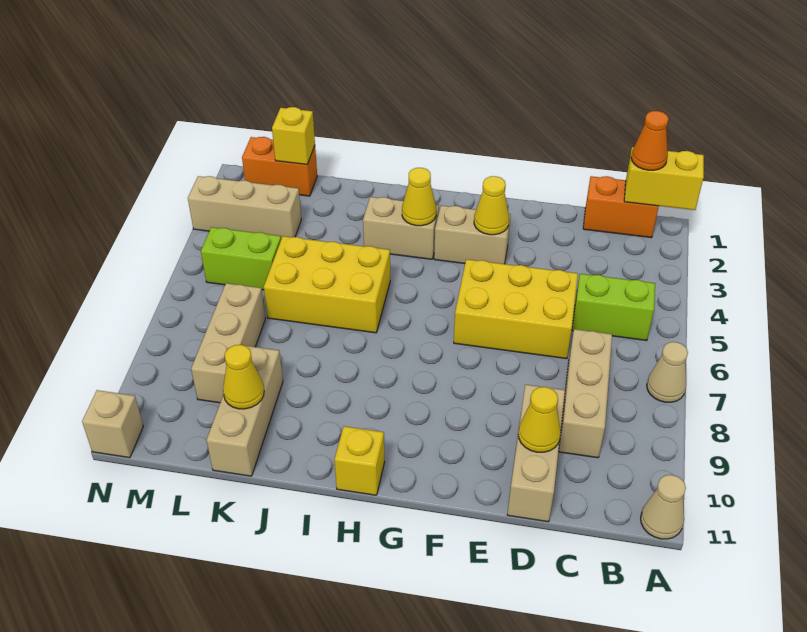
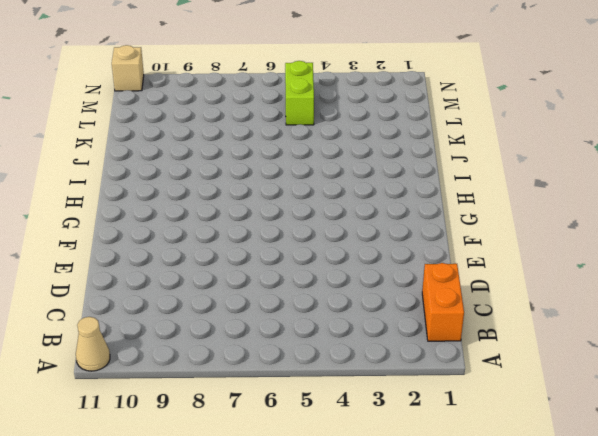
none -> tan cone A7 level 1
none -> lime brick B5:C5 level 1
none -> tan brick C7:C9 level 1

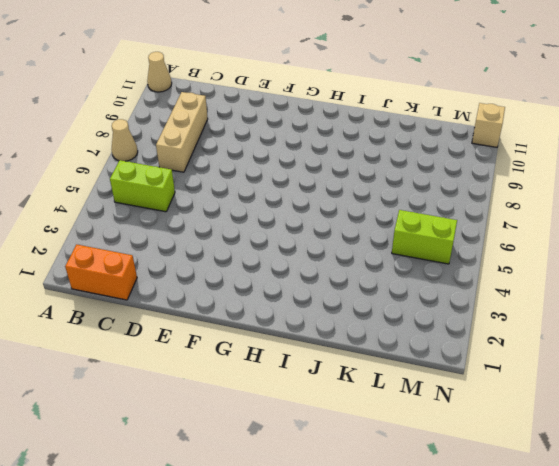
none -> yellow brick D5:F6 level 1
none -> tan brick D9:D11 level 1
none -> tan brick F3:G3 level 1

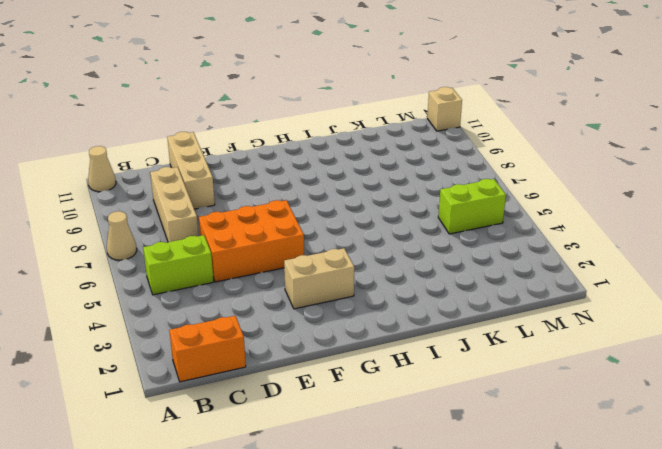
orange brick D5:F6 level 1 -> yellow brick D5:F6 level 1
none -> tan brick H3:I3 level 1
none -> yellow brick H11 level 1
none -> yellow brick I5:K6 level 1

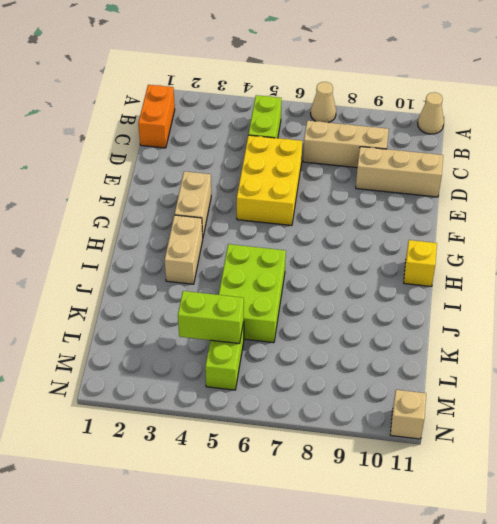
lime brick I5:K6 level 1 -> yellow brick I5:K6 level 1
lime brick L4:L5 level 2 -> none
none -> tan brick K9:K11 level 1
none -> orange brick L1:M1 level 1
none -> tan brick L3:N3 level 1

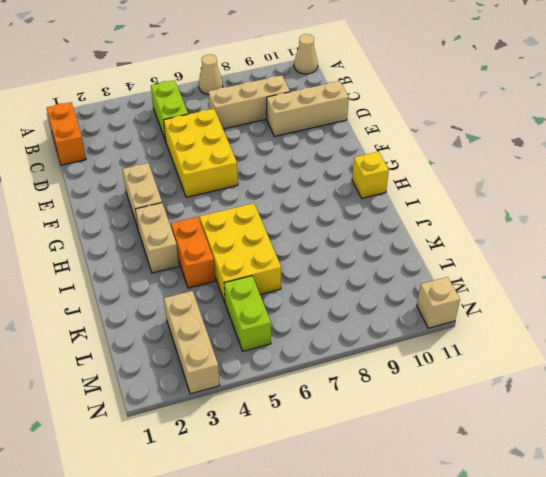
orange brick I4:J4 level 1 -> orange brick L1:M1 level 1
none -> tan brick K9:K11 level 1
none -> tan brick L7:L9 level 1
none -> yellow brick A1:B1 level 2

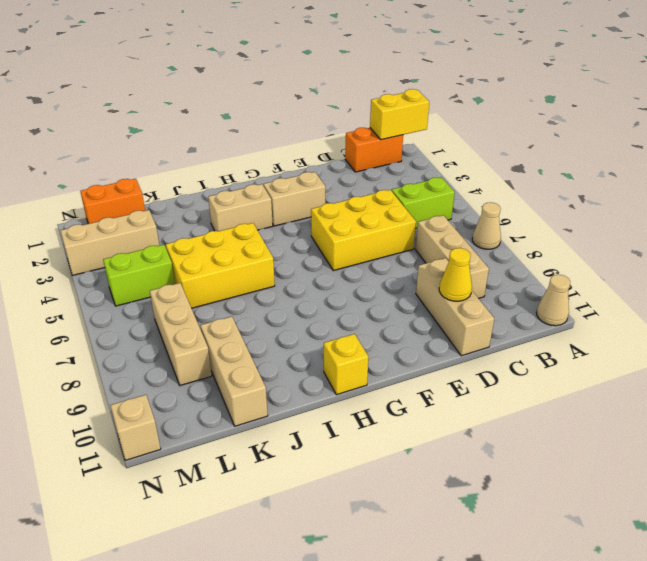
none -> yellow cone F3 level 2
none -> yellow cone H3 level 2
none -> yellow cone K10 level 2

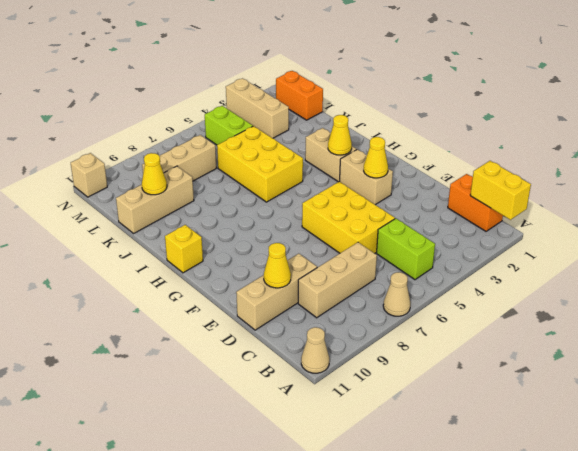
none -> yellow brick L1 level 2
none -> orange cone B1 level 3

